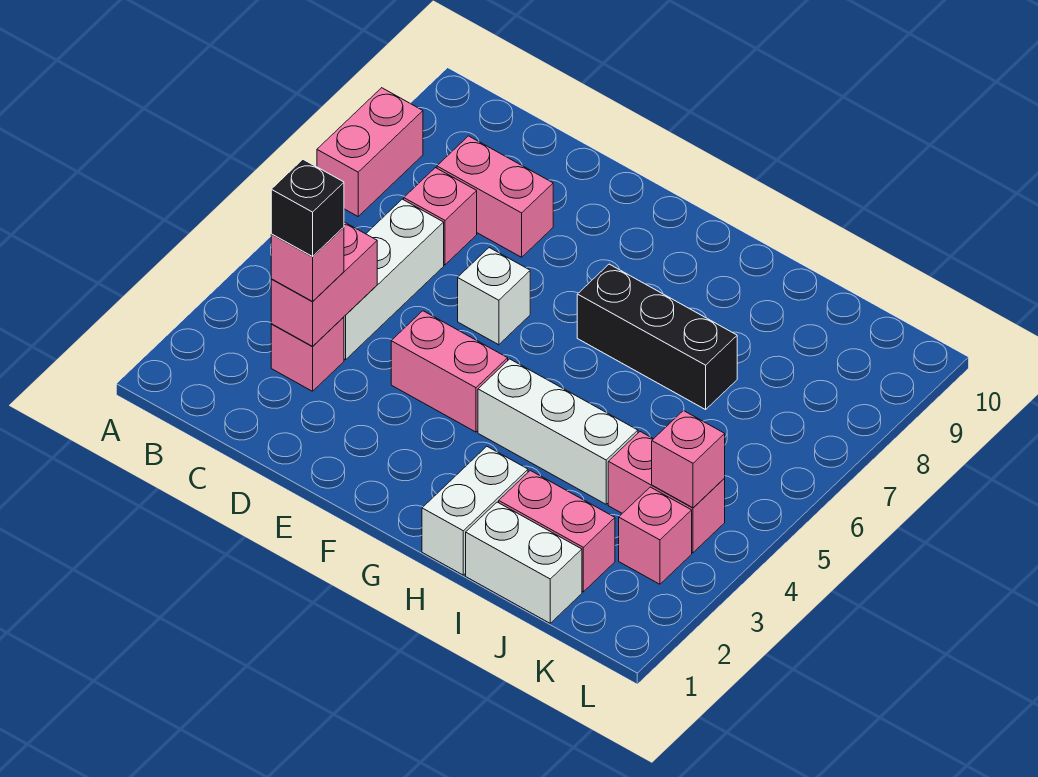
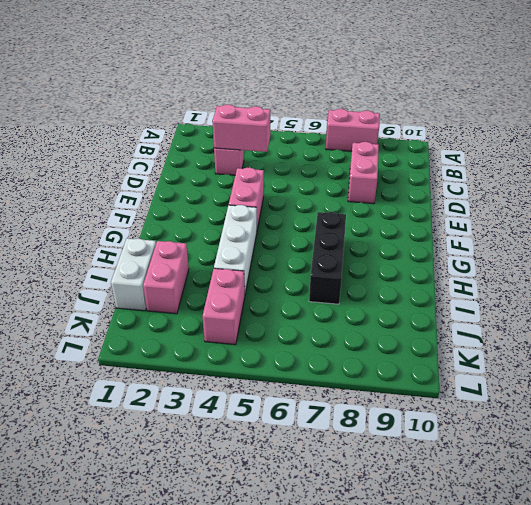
none -> white brick C4:C6 level 1
none -> pink brick C7 level 1
none -> white brick E6 level 1

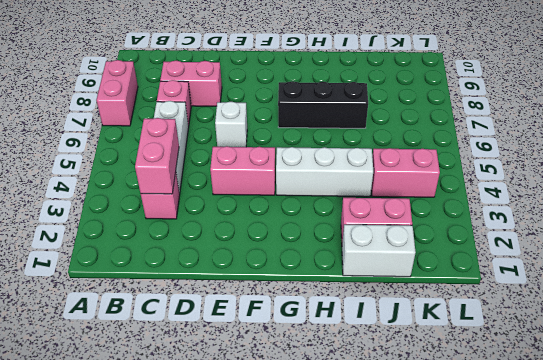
none -> white brick H1:H2 level 1
none -> pink brick K3 level 1
none -> pink brick K4 level 2

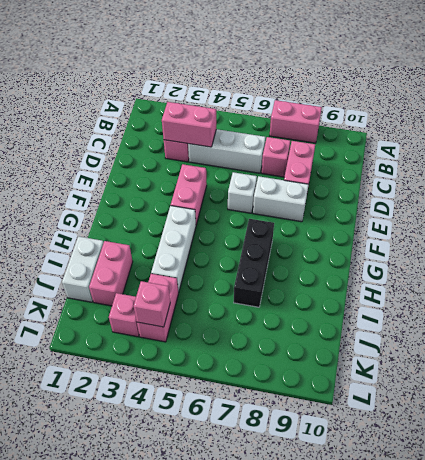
white brick E7:E8 level 1 -> white brick H1:H2 level 1
none -> pink brick C3 level 3
none -> black brick C3 level 4

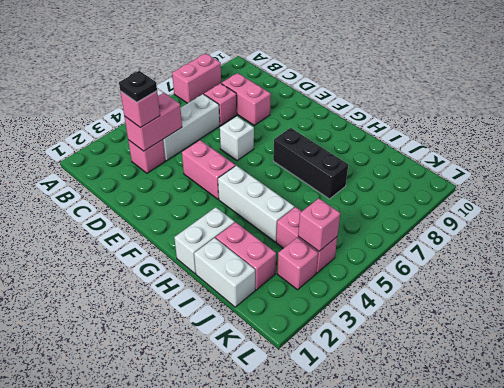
black plate C3 level 4 -> black brick C3 level 4

